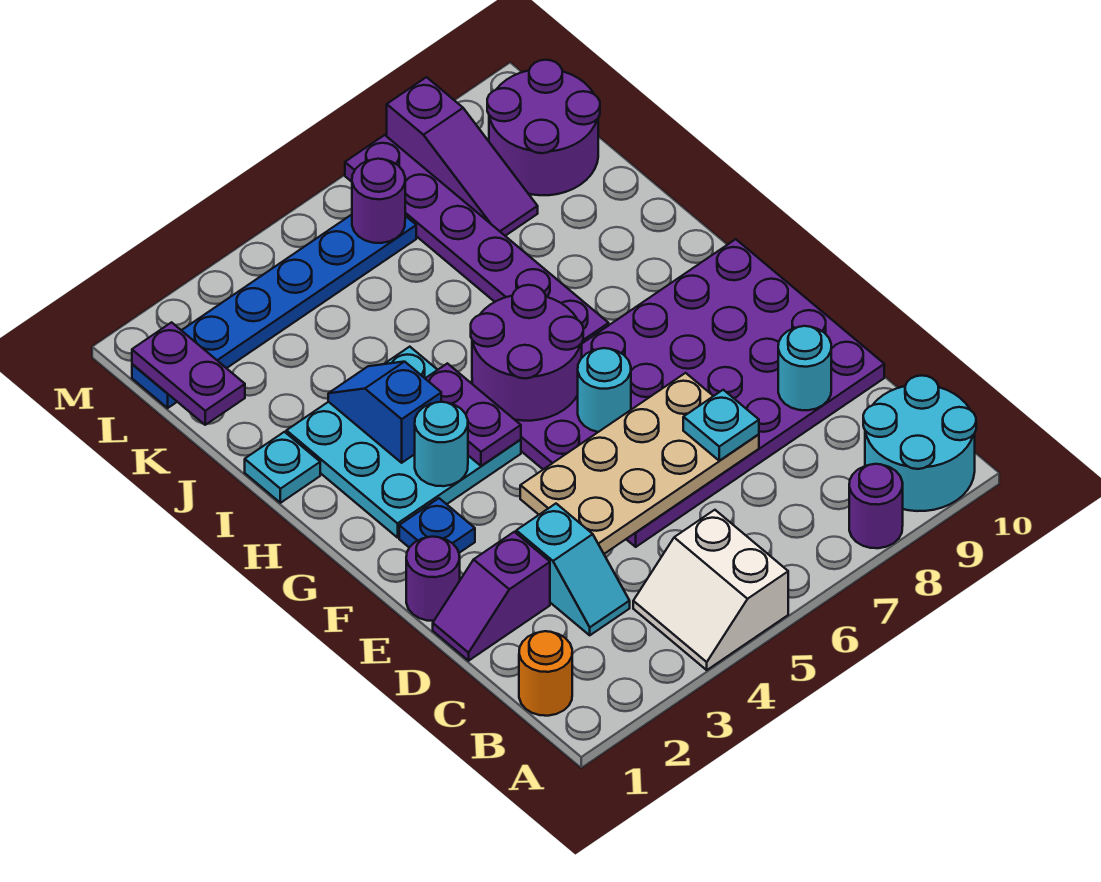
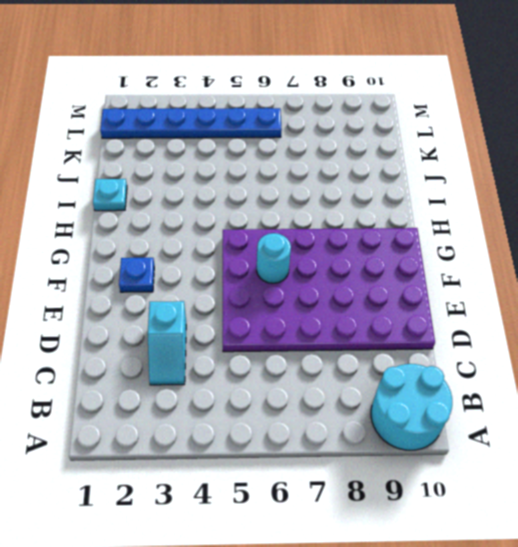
none -> white slope A4:B5 level 1 top 5
none -> purple round brick A8 level 1
none -> orange round brick B1 level 1

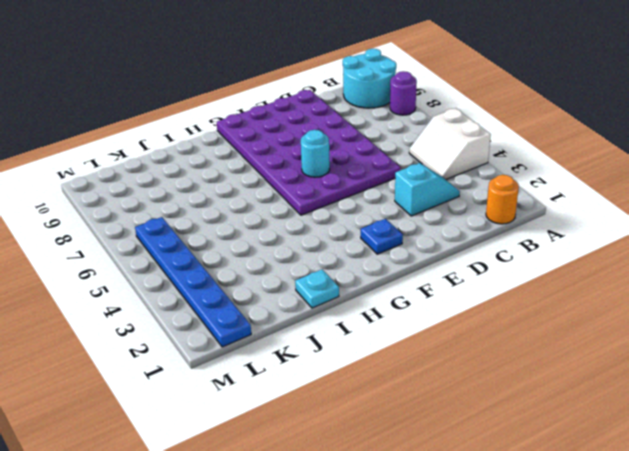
white slope A4:B5 level 1 top A -> white slope A4:B5 level 1 top 5
none -> purple slope D1:D2 level 1 top 2
none -> purple round brick E1 level 1
none -> cyan plate G2:I4 level 1

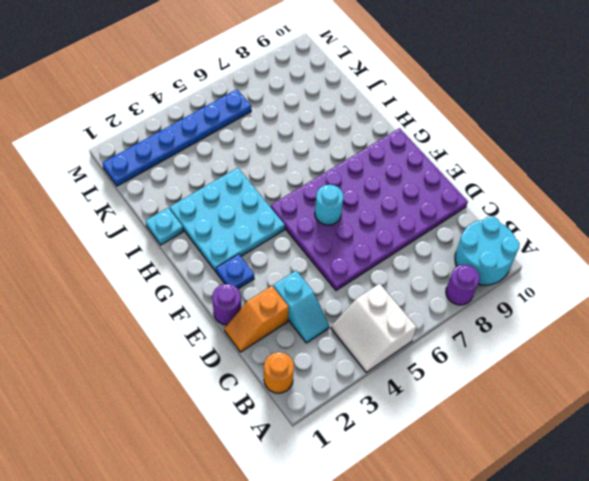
orange slope D1:D2 level 1 top 2 -> purple slope D1:D2 level 1 top 2
none -> purple plate H7:M7 level 1
none -> purple slope K8:M8 level 1 top M
none -> purple round brick K9:L10 level 1

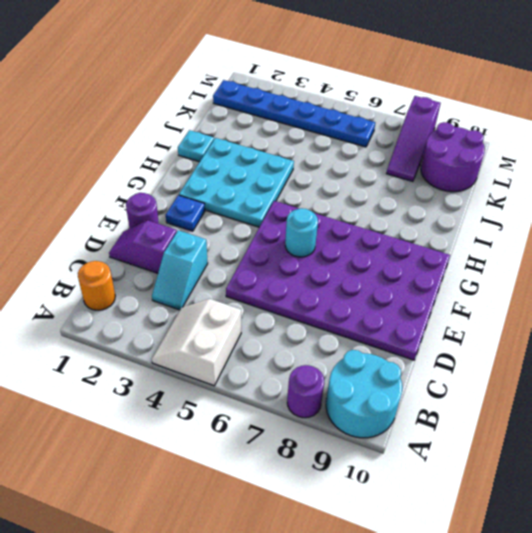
none -> purple plate H7:M7 level 1
none -> tan plate D4:E7 level 2
none -> cyan round brick D9 level 2

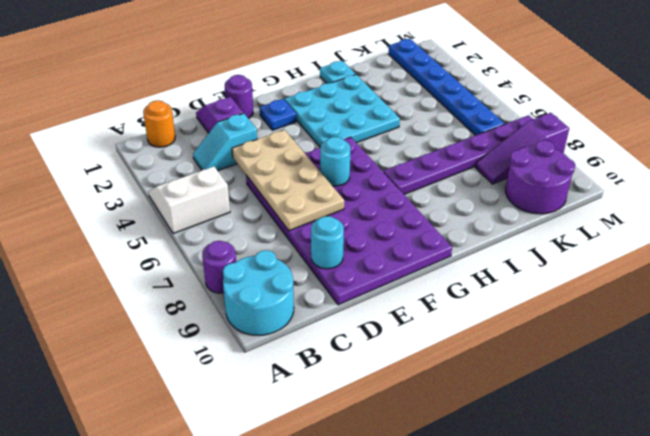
none -> cyan round brick G3 level 2
none -> purple plate G4:H4 level 2
none -> purple round brick G5:H6 level 2

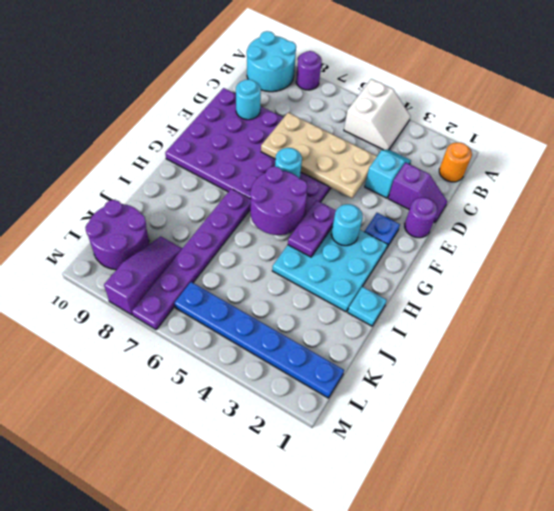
none -> blue slope H3:I3 level 2 top H
none -> purple plate K1:L1 level 2
none -> purple round brick L6 level 2

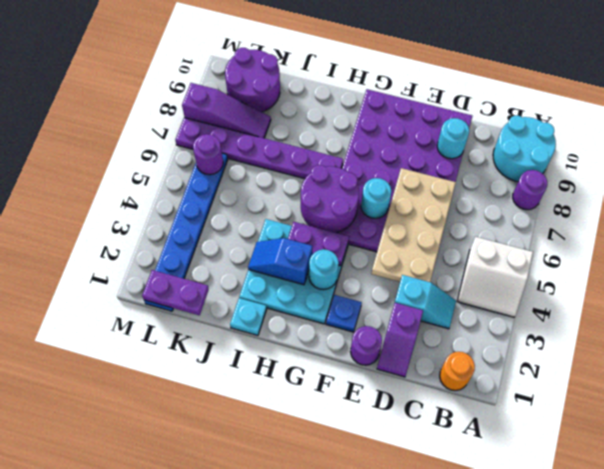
none -> cyan plate D7 level 3

